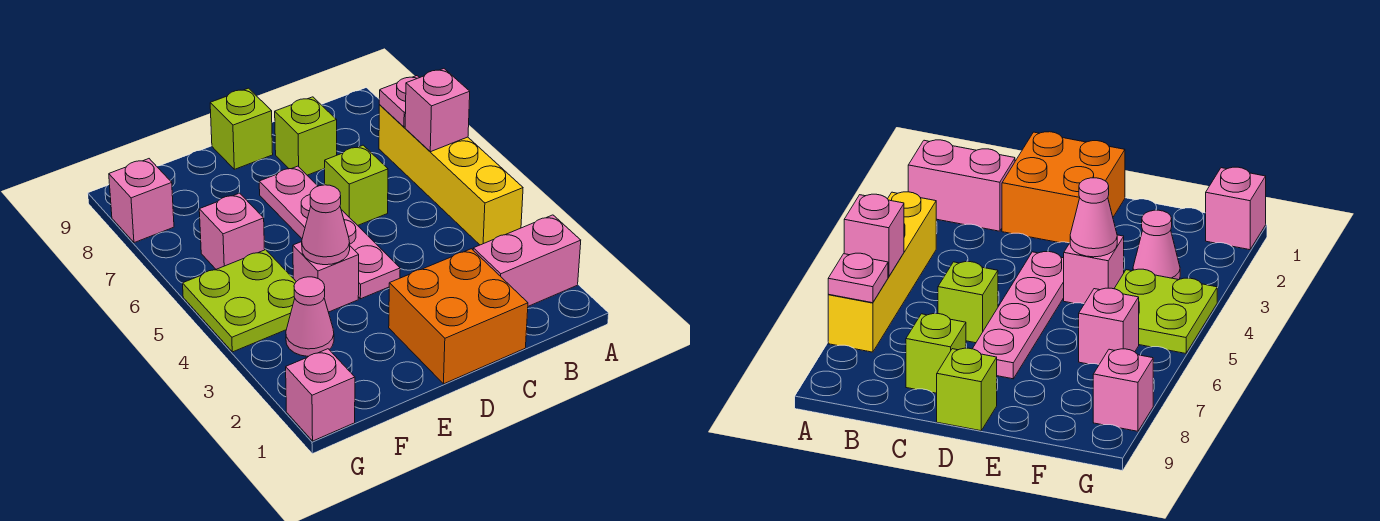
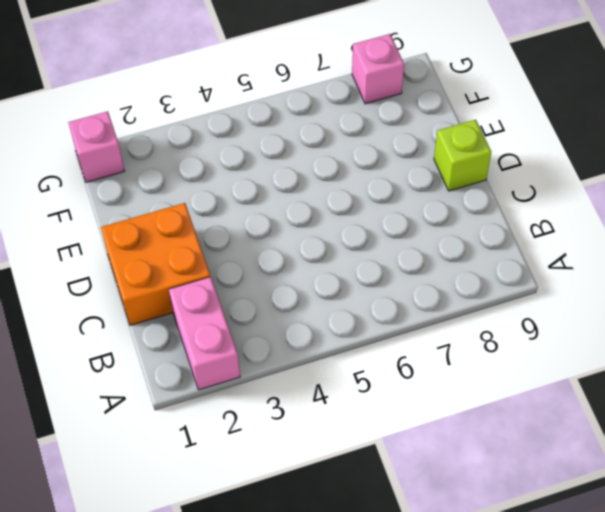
none -> yellow brick A4:A7 level 1
none -> lime brick C6 level 1
none -> lime brick C8 level 1

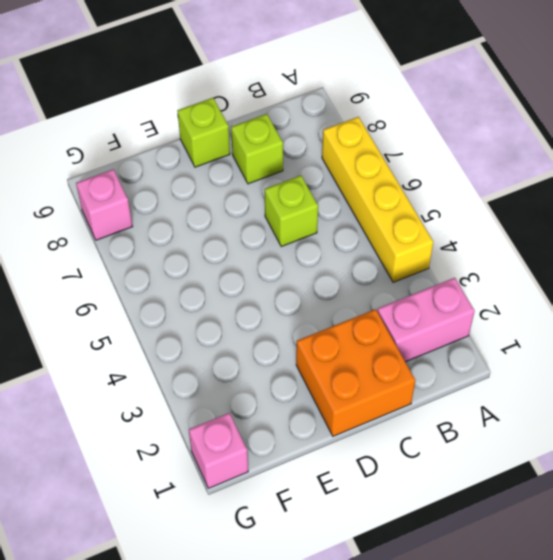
none -> pink plate D4:D7 level 1
none -> pink brick E4 level 1
none -> pink cone F3 level 1

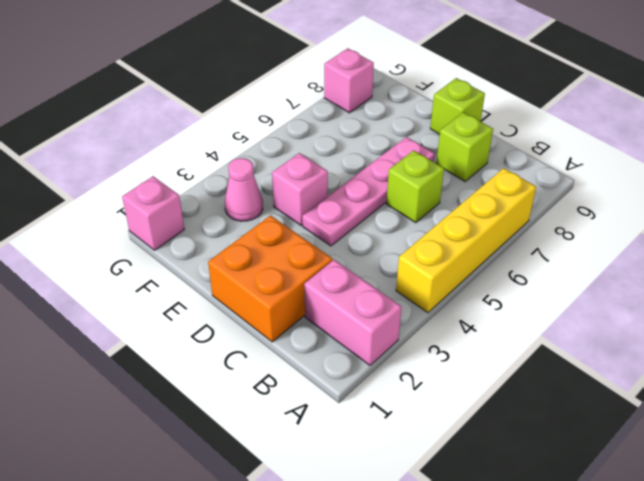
none -> lime plate F4:G5 level 1
none -> pink brick F6 level 1
none -> pink brick A6 level 2

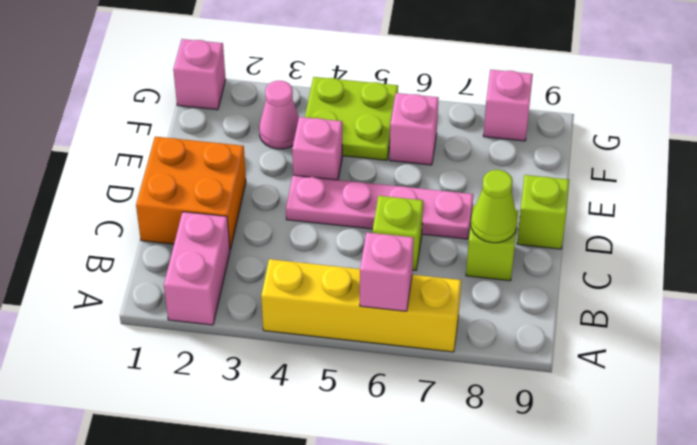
lime cone C8 level 2 -> none
none -> pink plate A7 level 2
none -> pink cone E4 level 2

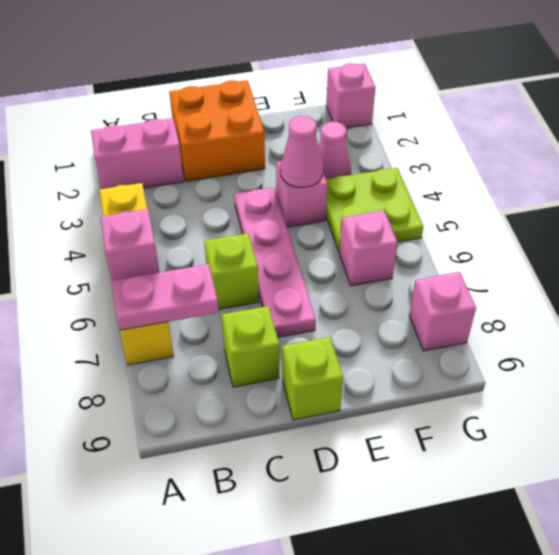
pink plate A7:B7 level 2 -> pink plate A7 level 2

